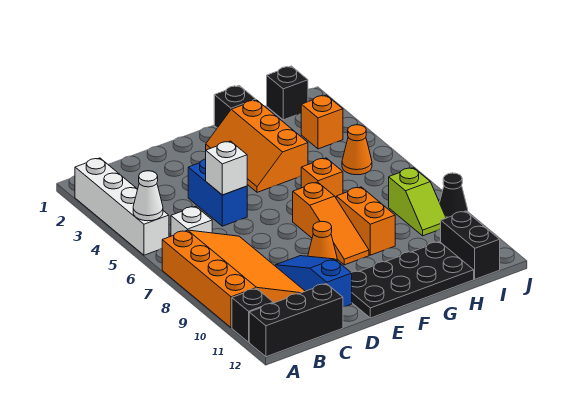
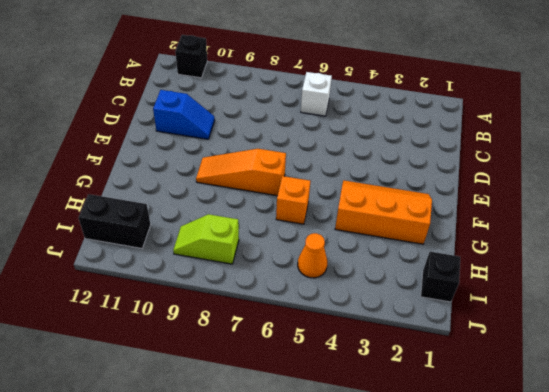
blue slope D10:D11 level 1 top 11 -> blue slope D9:D11 level 1 top 11
none -> white brick A2:A5 level 1
none -> orange slope A7:C10 level 1 top A
none -> black brick A12:C12 level 1

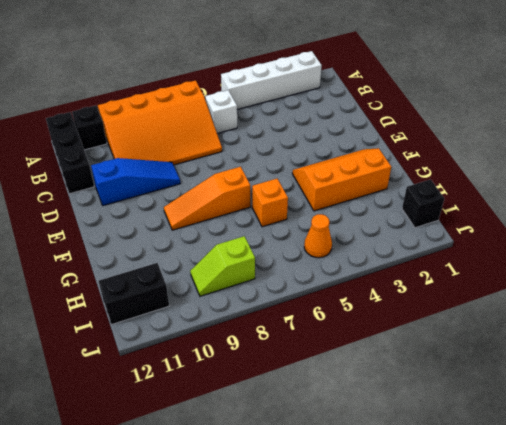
none -> blue brick D4:D5 level 1
none -> orange cone E9 level 1
none -> black plate E11:H12 level 1

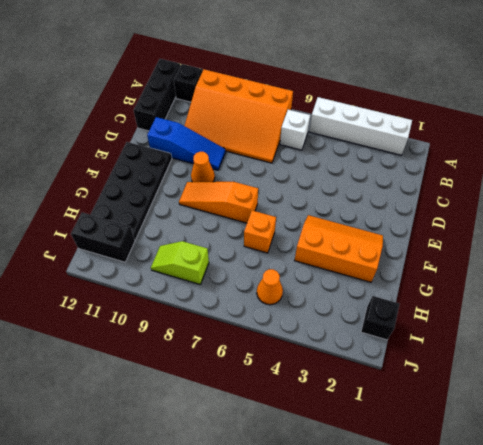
none -> blue brick D4:D5 level 1
none -> black brick G1 level 1
none -> orange brick G8:G9 level 1

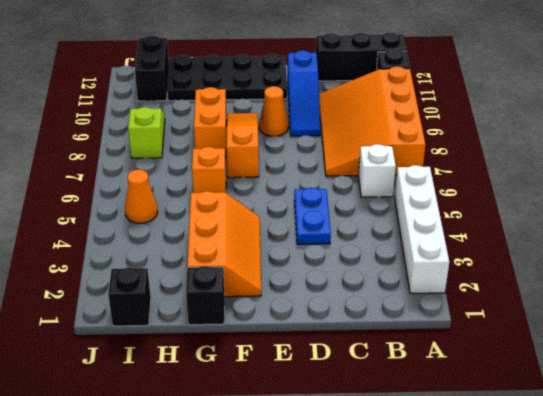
blue plate D4:D5 level 1 -> blue brick D4:D5 level 1
none -> orange brick I3 level 1
none -> black cone J9 level 1
none -> white cone A5 level 2

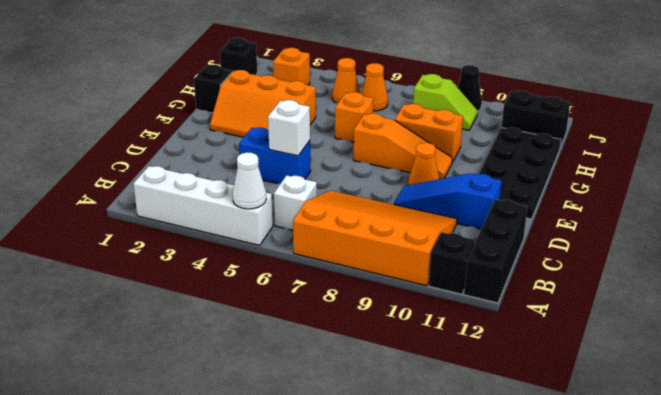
orange cone I6 level 1 -> none

